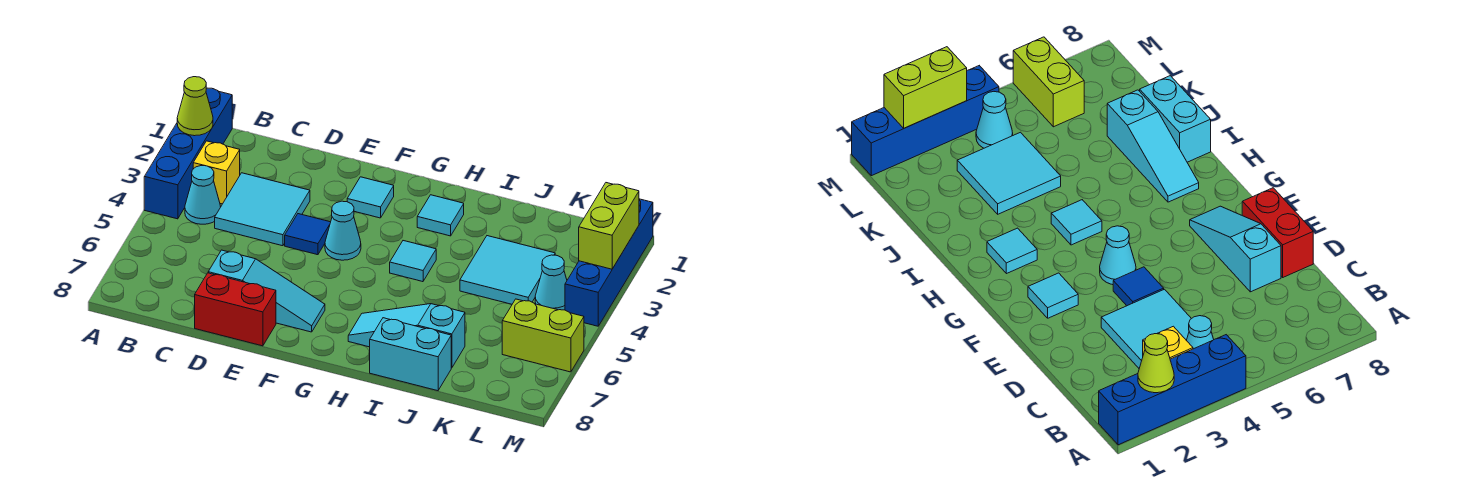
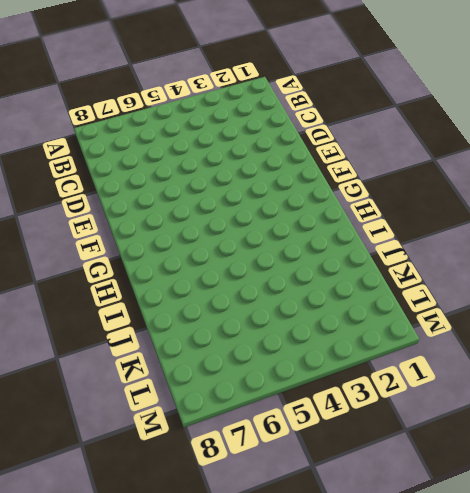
none -> blue brick A1:A4 level 1
none -> yellow brick B3 level 1
none -> cyan cone B4 level 1

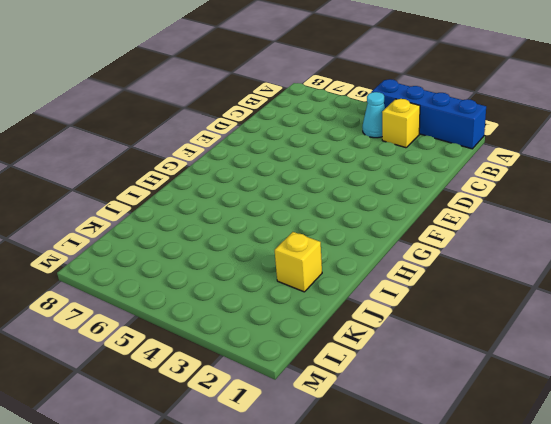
yellow brick J2 level 1 -> none
none -> cyan tile C3:D4 level 1
none -> cyan slope D7:F7 level 1 top D
none -> red brick D8:E8 level 1

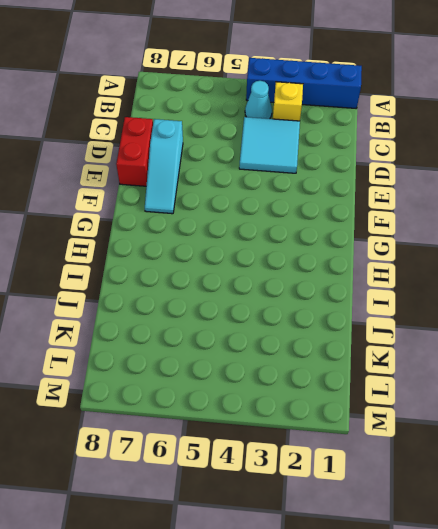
none -> blue tile E4 level 1
none -> cyan tile F2 level 1
none -> cyan cone F4 level 1

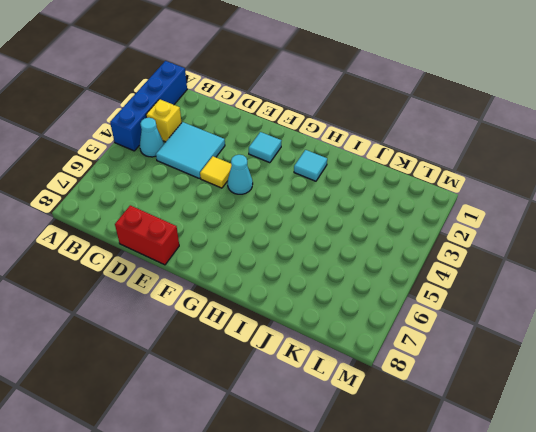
yellow tile E4 level 1 -> blue tile E4 level 1
none -> cyan slope D7:F7 level 1 top D
none -> cyan tile H4 level 1
none -> cyan slope H7:J7 level 1 top J

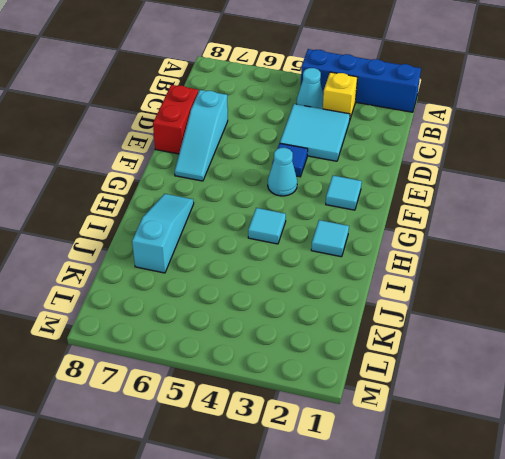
none -> cyan brick I8:J8 level 1
none -> cyan tile J3:K4 level 1
none -> cyan cone L4 level 1

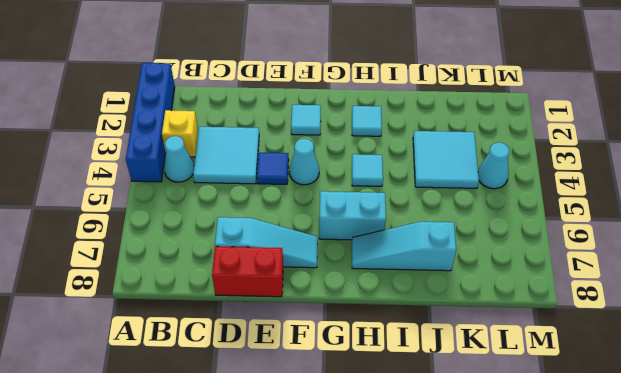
cyan brick G6:H6 level 1 -> cyan brick I8:J8 level 1
none -> lime brick L6:M6 level 1
none -> blue brick M1:M4 level 1
none -> lime cone A2 level 2

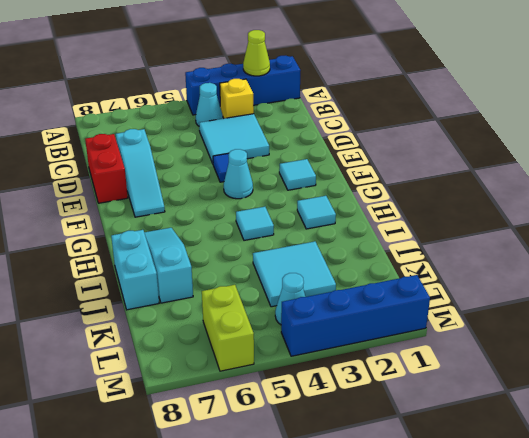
none -> lime brick M2:M3 level 2

